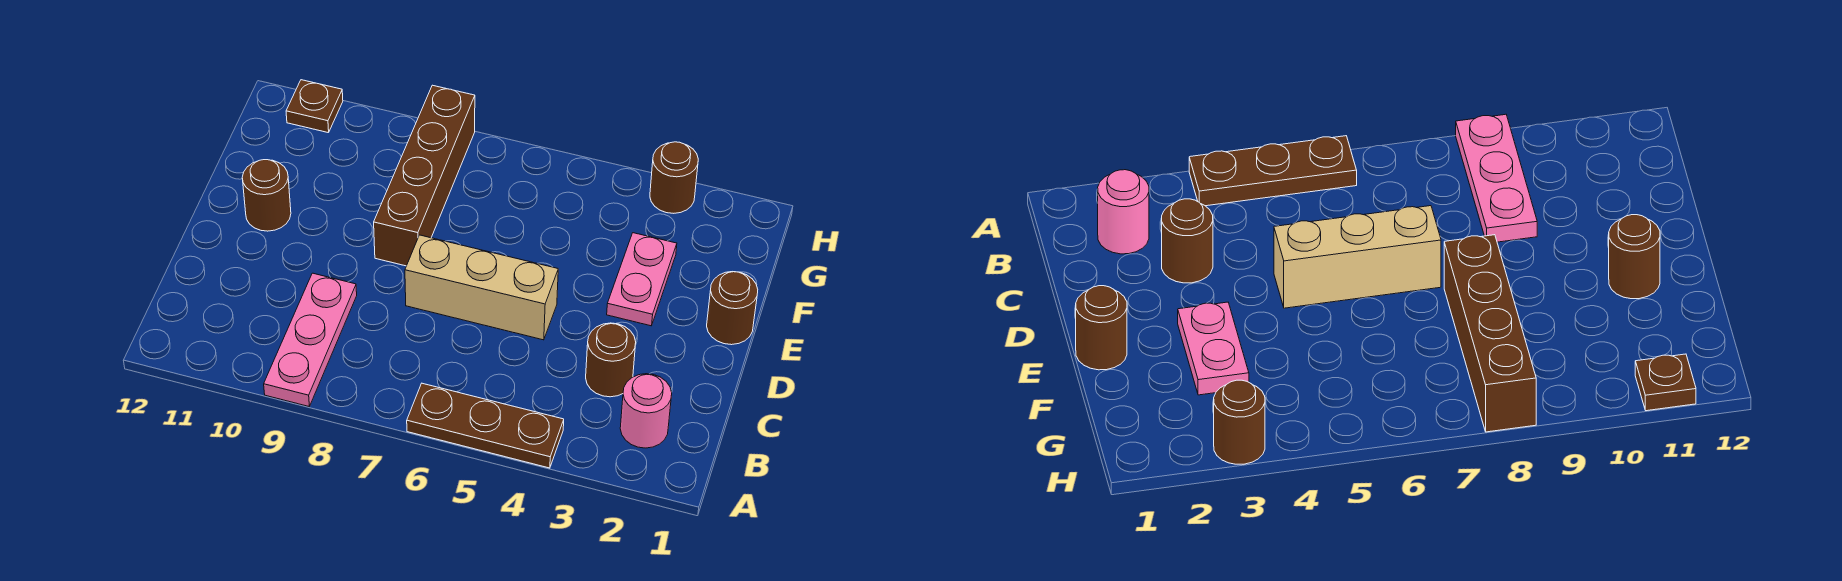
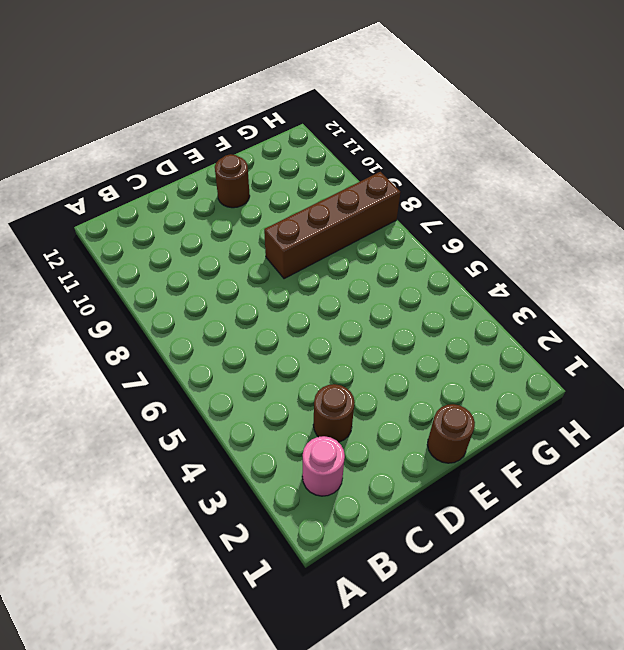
none -> brown plate A4:A6 level 1
none -> pink plate A9:C9 level 1

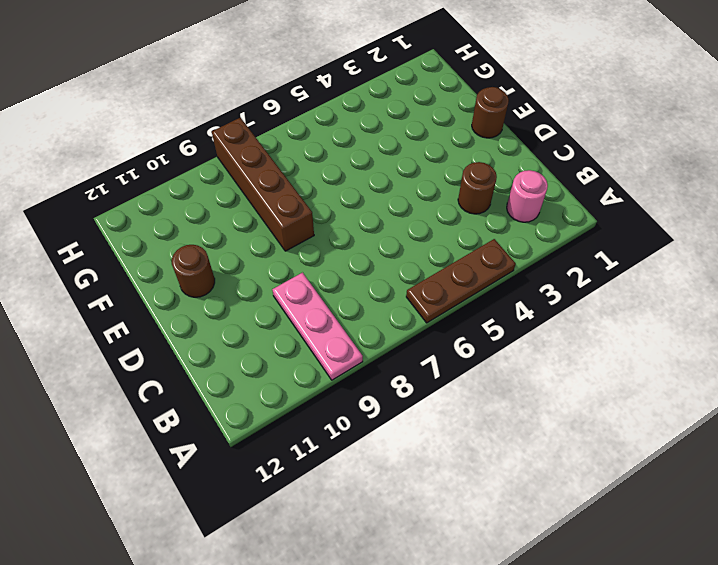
none -> tan brick D5:D7 level 1
none -> pink plate E3:F3 level 1

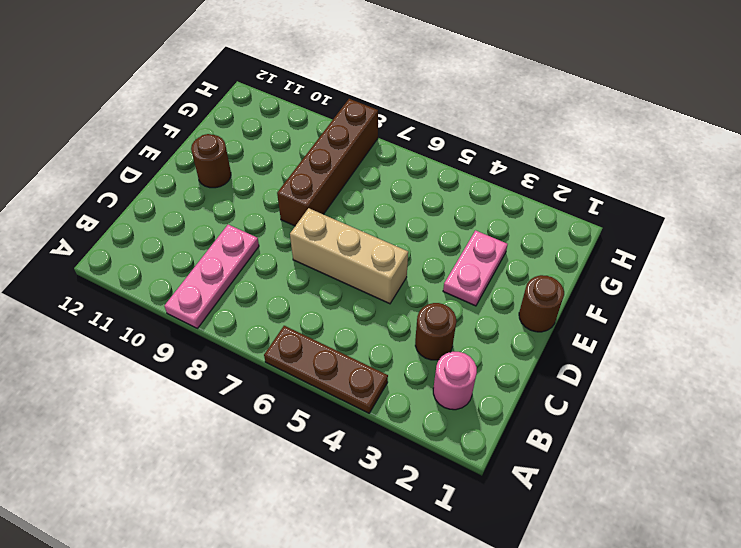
none -> brown round brick H3 level 1
none -> brown plate H11 level 1

